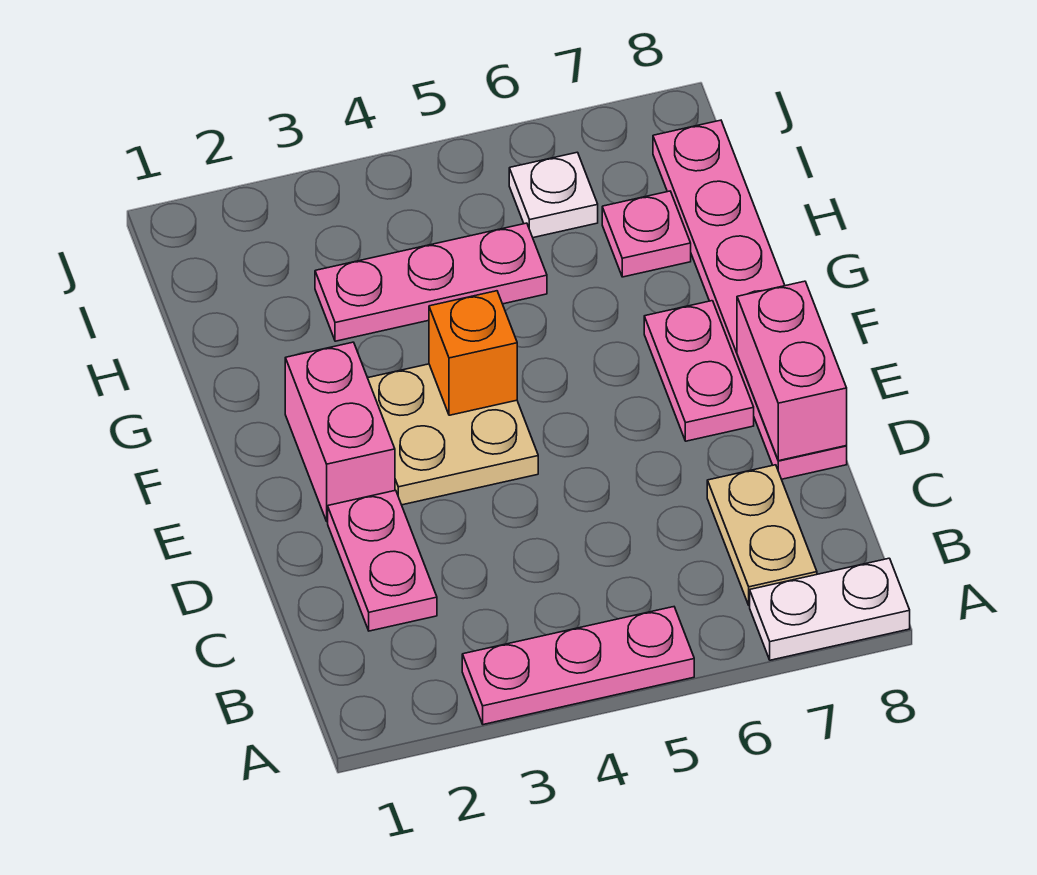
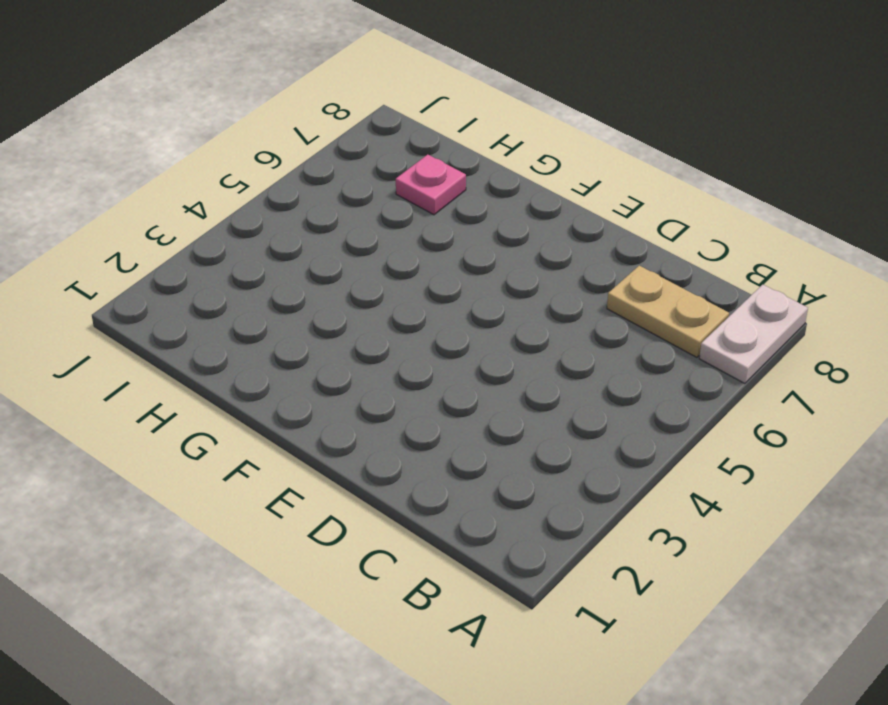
none -> pink plate A3:A5 level 1
none -> pink plate C2:D2 level 1
none -> pink plate D8:I8 level 1

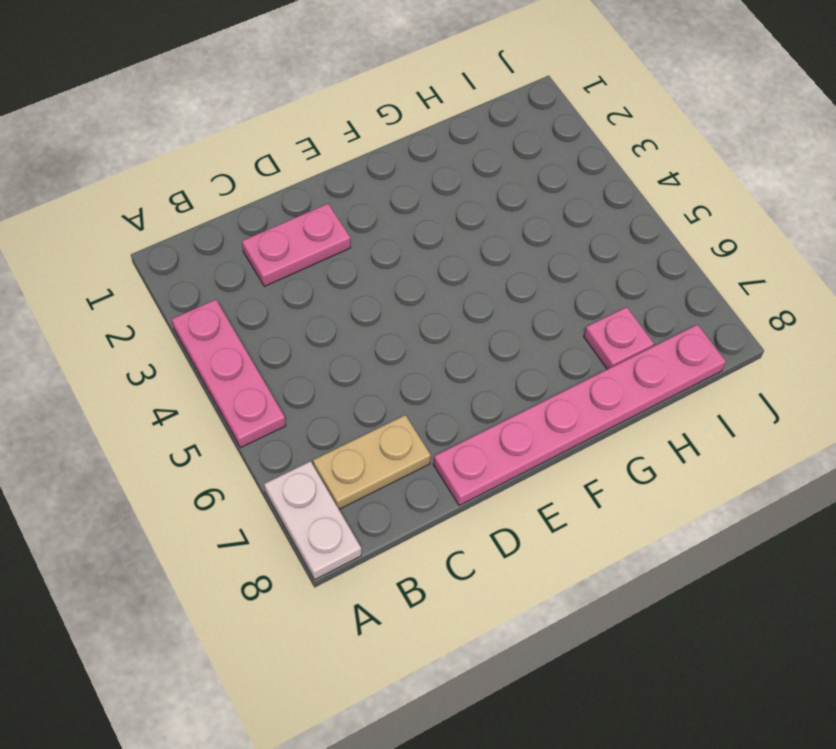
none -> pink brick E2:F2 level 1
none -> tan plate E3:F4 level 1
none -> pink plate E7:F7 level 1

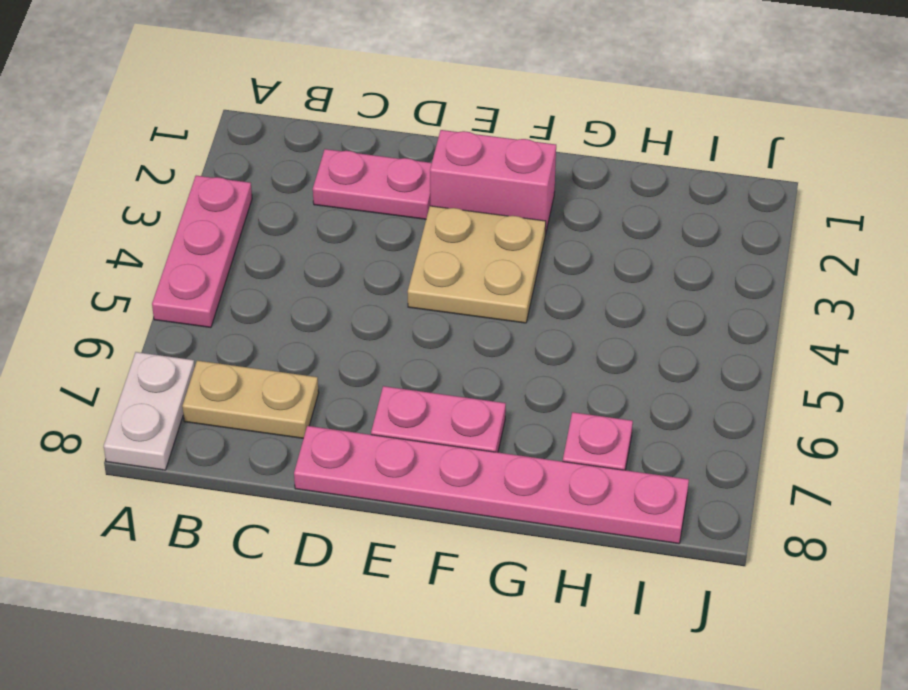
none -> pink plate H3:H5 level 1
none -> white plate I6 level 1
none -> pink brick D8:E8 level 2

